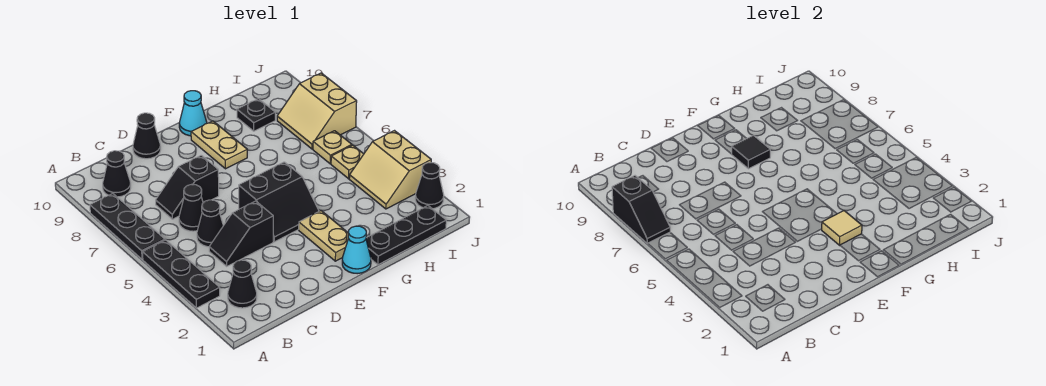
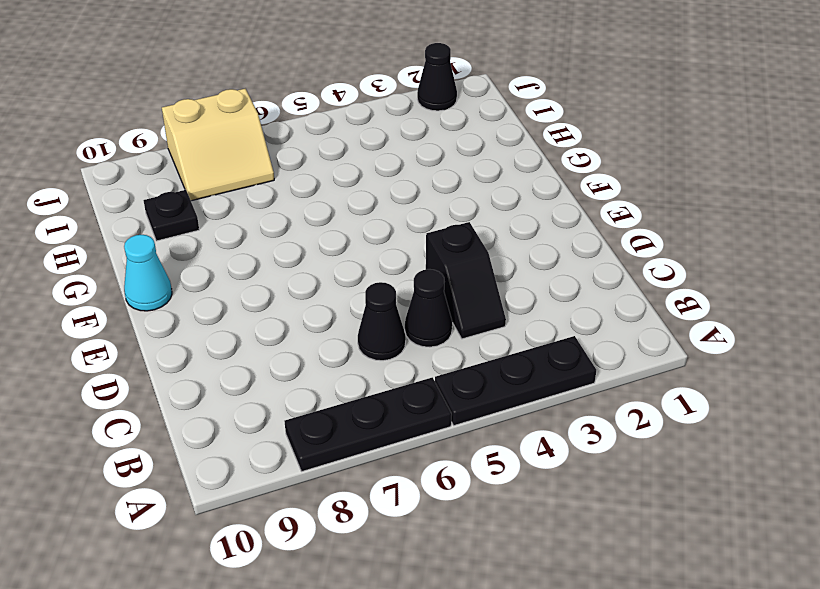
none -> black cone B2 level 1
none -> black cone B9 level 1
none -> black slope C7:D7 level 1 top D

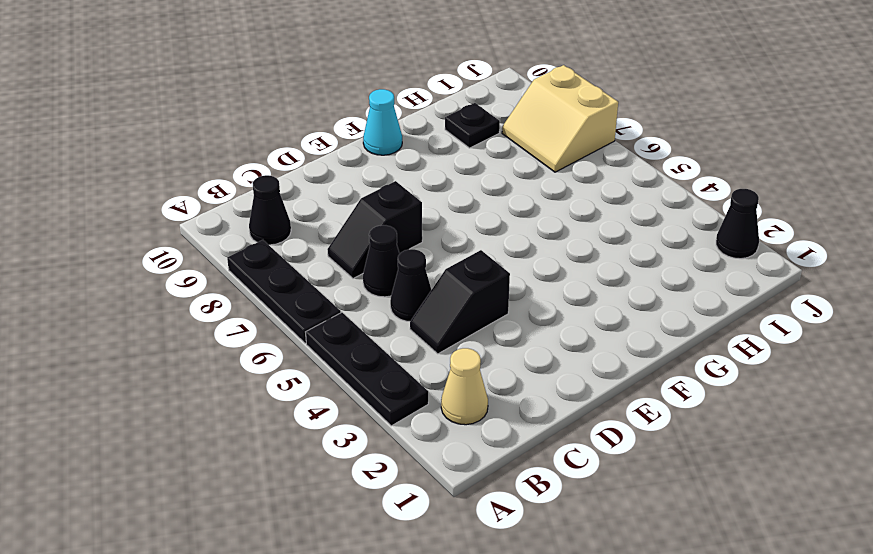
tan cone B2 level 1 -> black cone B2 level 1
none -> black cone D10 level 1
none -> black slope E4:F5 level 1 top 5
none -> cyan cone F1 level 1

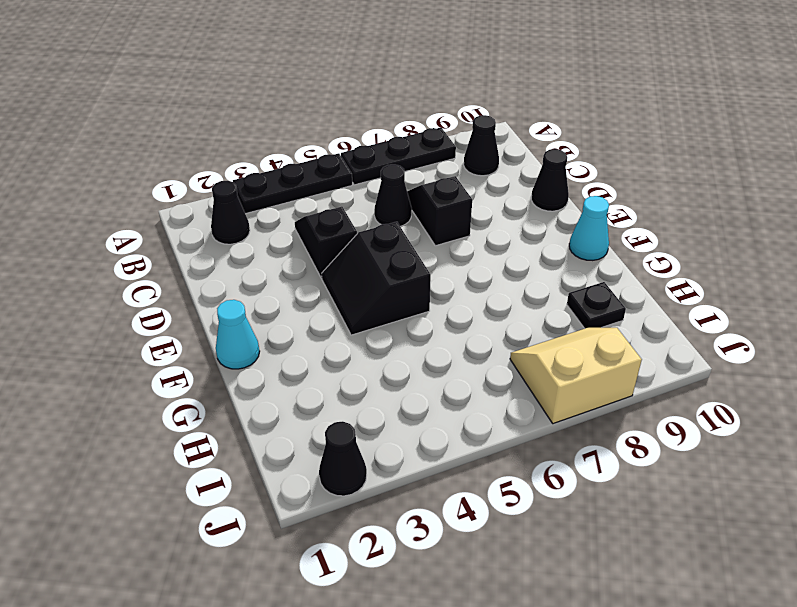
none -> black cone C5 level 1
none -> tan plate F2:F3 level 1
none -> tan plate F8:F9 level 1

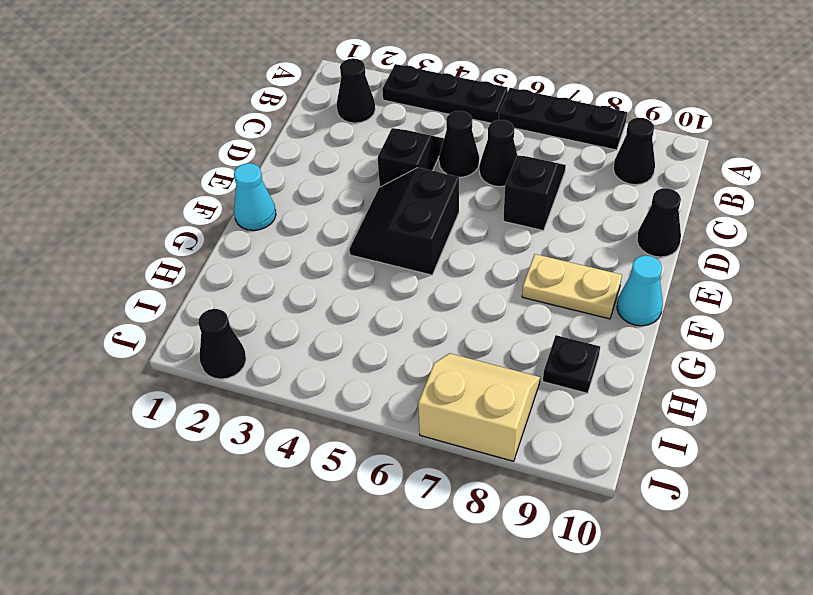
none -> tan plate F2:F3 level 1
none -> black plate G1:I1 level 1
none -> tan slope I3:J4 level 1 top J

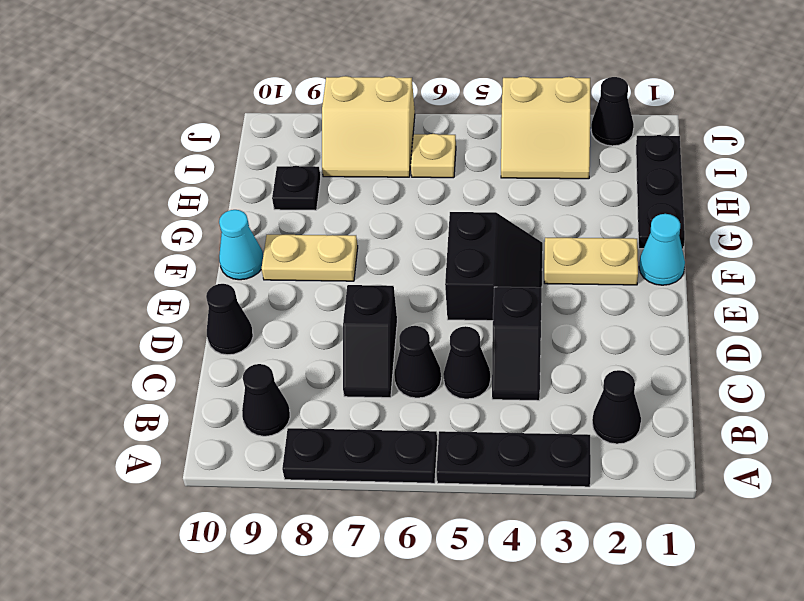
none -> tan plate I5 level 1
none -> black slope A7:A8 level 2 top 8
none -> tan tile F3 level 2

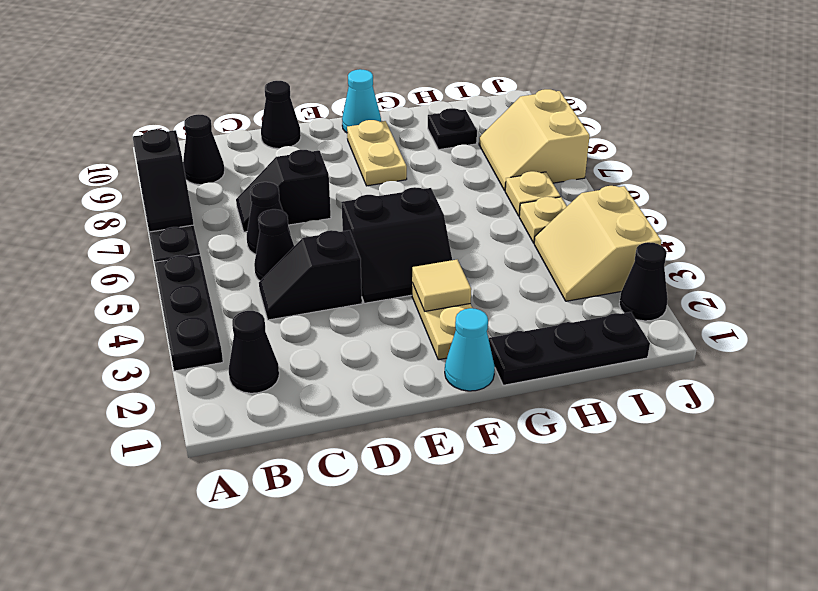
none -> black tile F8 level 2

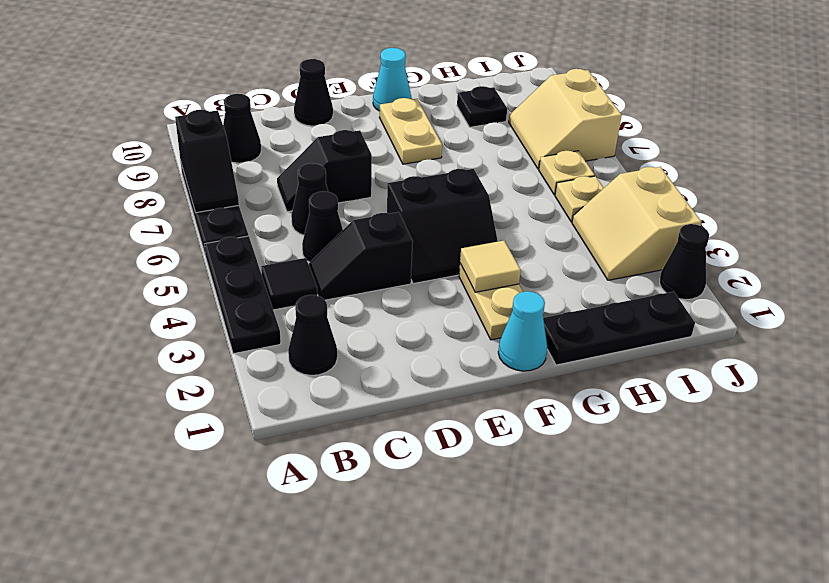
black tile B4 level 1 -> black tile F8 level 2

